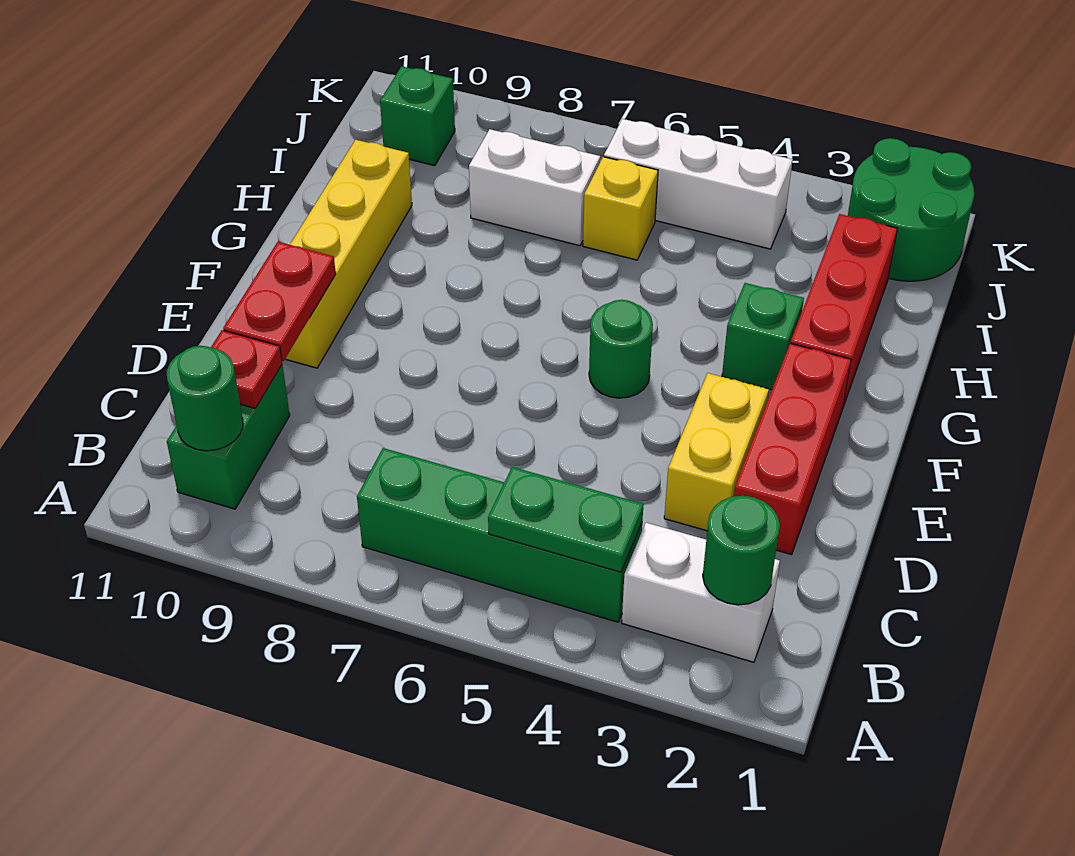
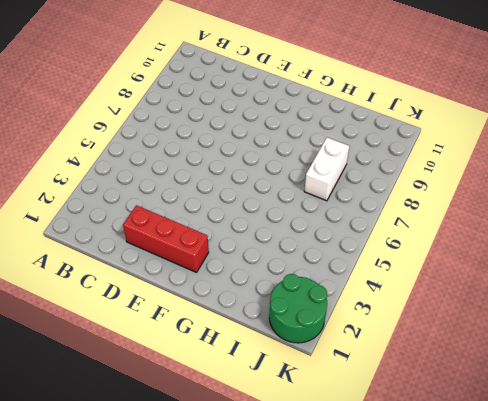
none -> white brick B2:B3 level 1
none -> green brick B4:B7 level 1
none -> green brick B10:C10 level 1

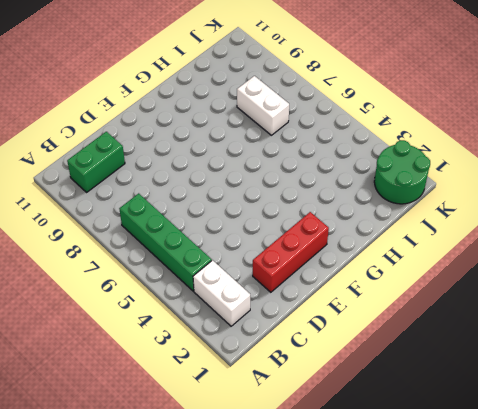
none -> yellow brick D3:E3 level 1
none -> yellow brick E10:H10 level 1
none -> green round brick F5 level 1

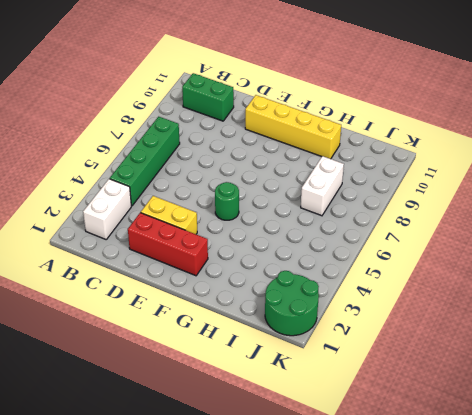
none -> red brick G2:I2 level 1
none -> green brick G3 level 1
none -> yellow brick I6 level 1

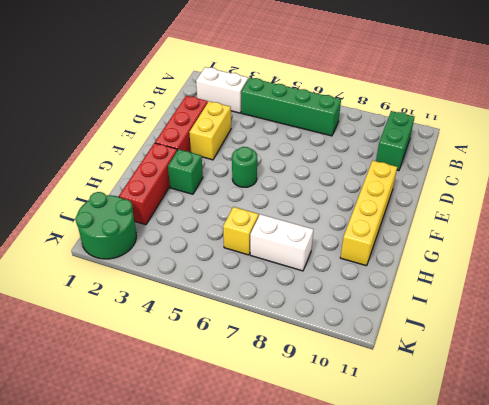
none -> white brick J4:J6 level 1
none -> green brick J10 level 1
none -> green round brick B2 level 2

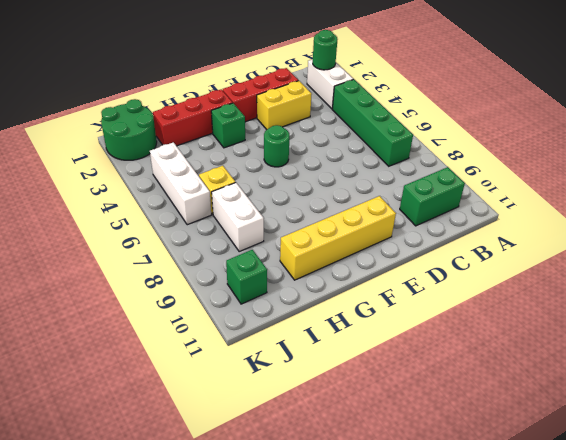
none -> green plate B4:B5 level 2
none -> green round brick B10 level 2
none -> red plate C10 level 2

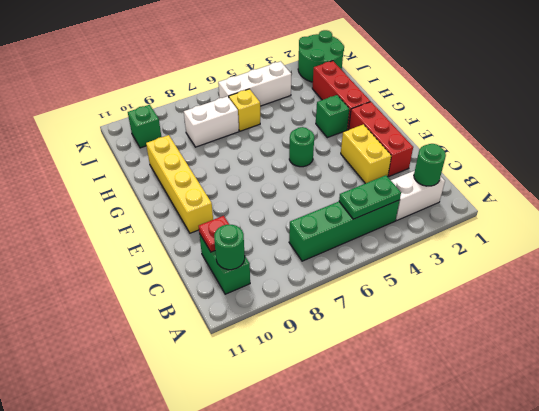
none -> red plate D10:E10 level 2

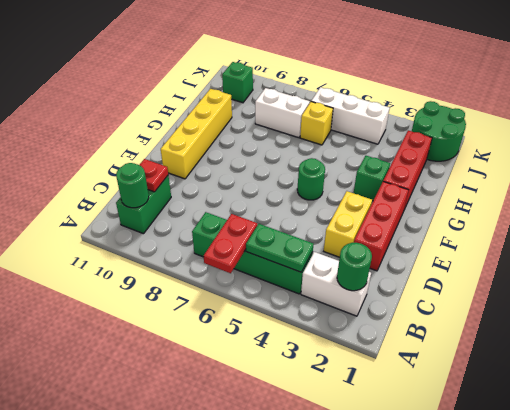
red plate A6:B6 level 2 -> red plate D10:E10 level 2

